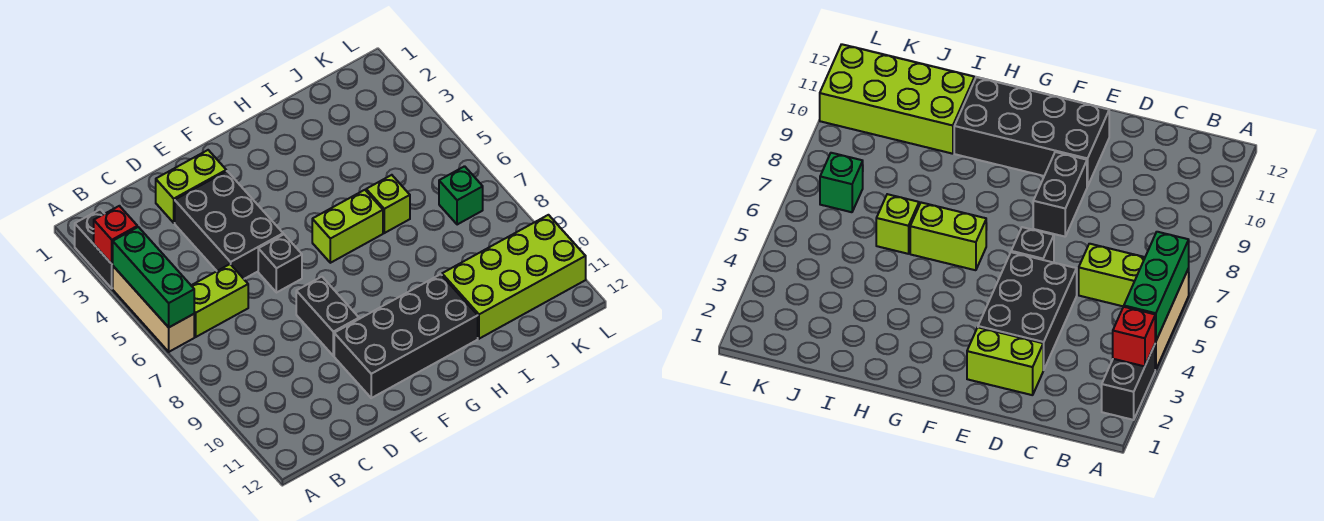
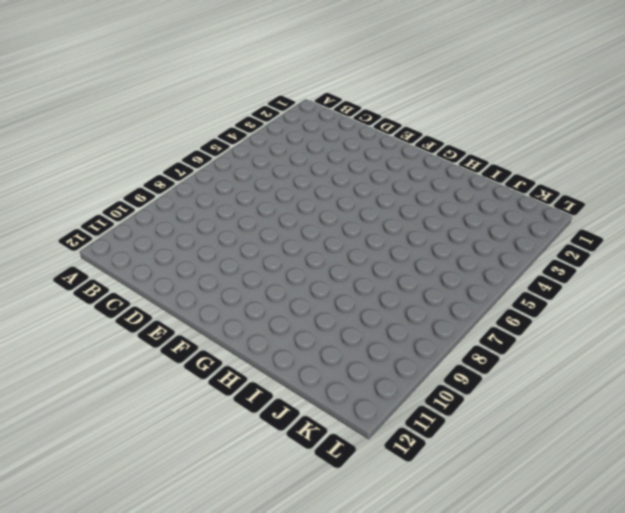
none -> black brick A2:A3 level 1
none -> tan brick A4:A6 level 1
none -> lime brick B6:C6 level 1

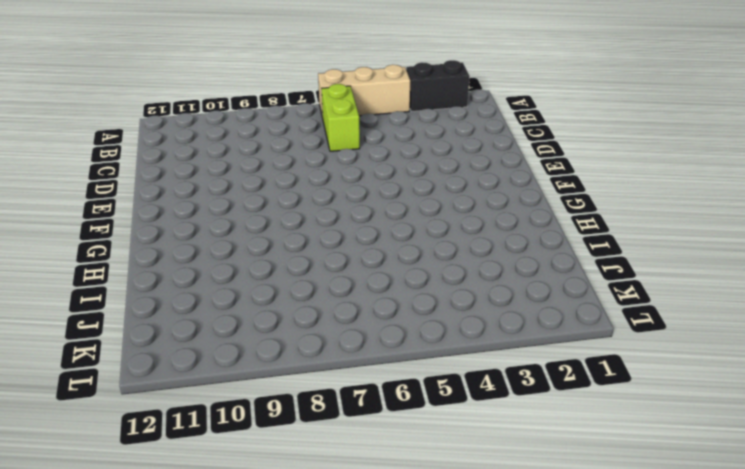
none -> lime brick D2:E2 level 1
none -> black brick D3:E5 level 1
none -> black brick E6 level 1

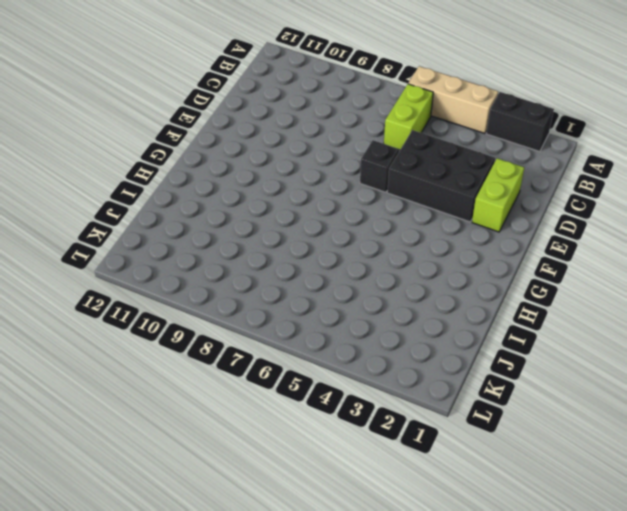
none -> black brick E8:E9 level 1
none -> black brick E10:H11 level 1
none -> lime brick G6:H6 level 1

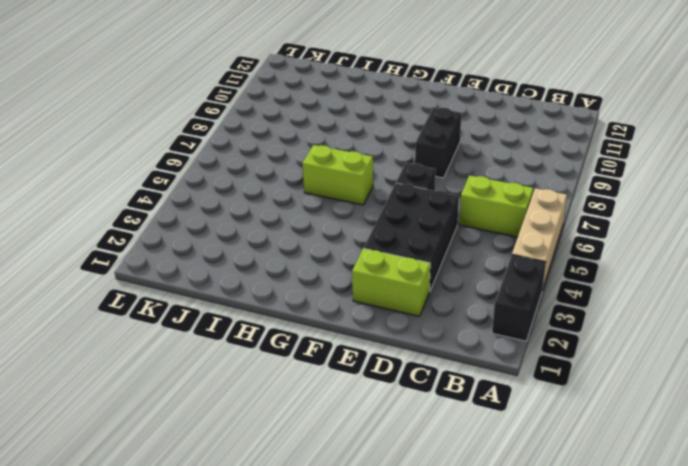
none -> black brick E10:H11 level 1
none -> lime brick I6 level 1
none -> lime brick I10:L11 level 1

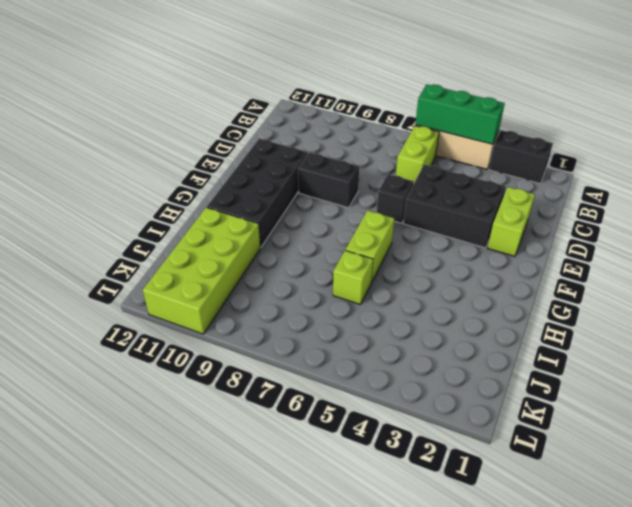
none -> green brick K7 level 1
none -> red brick A3 level 2

